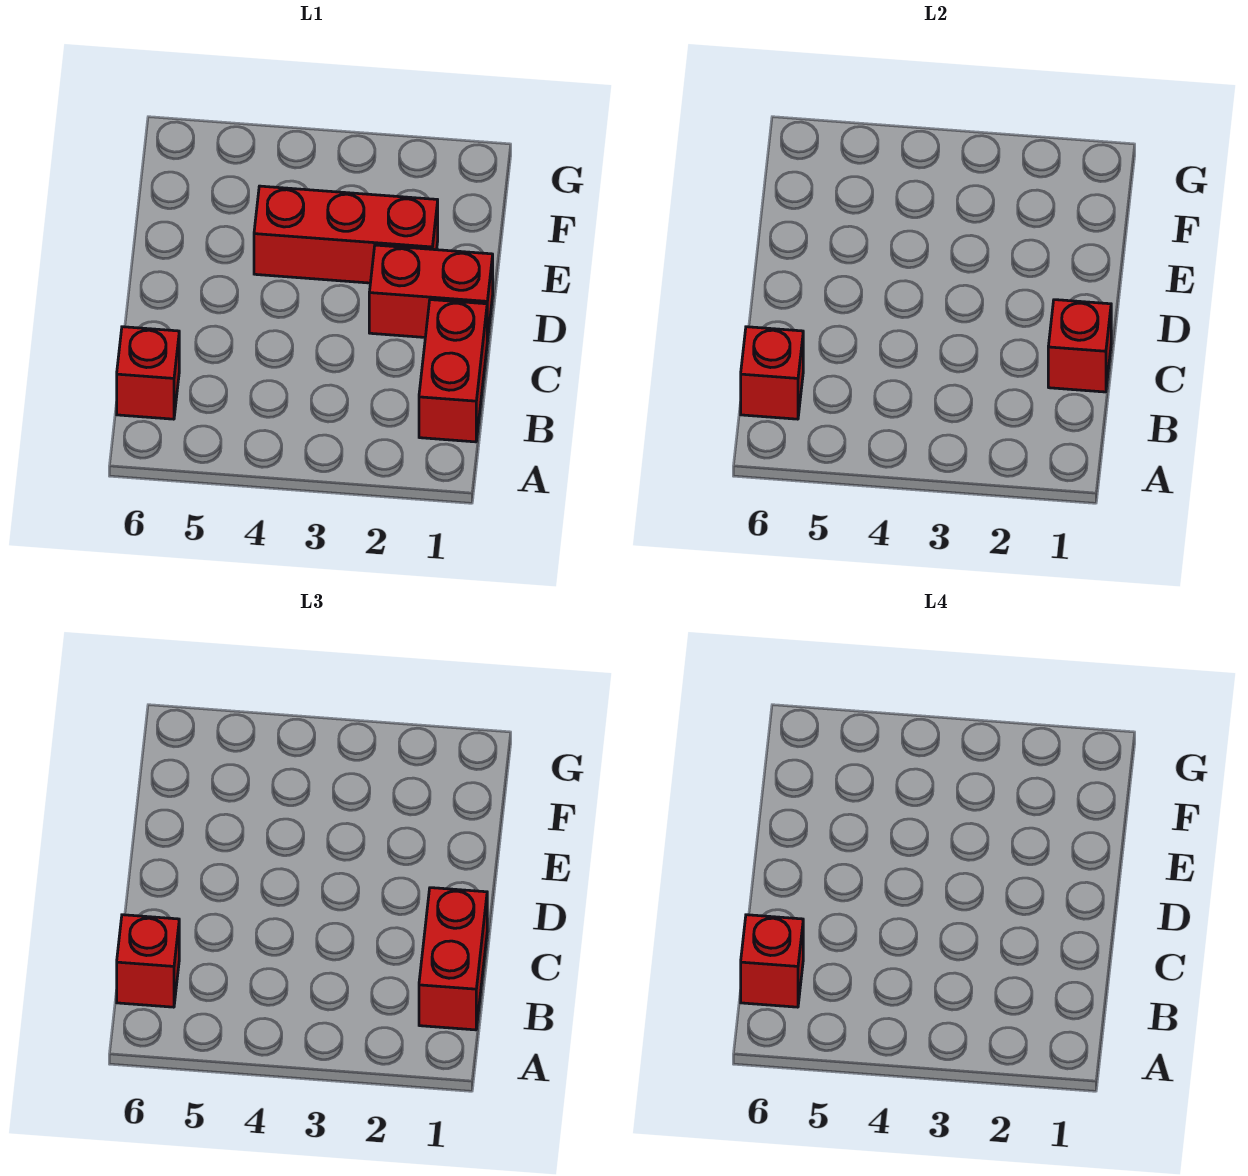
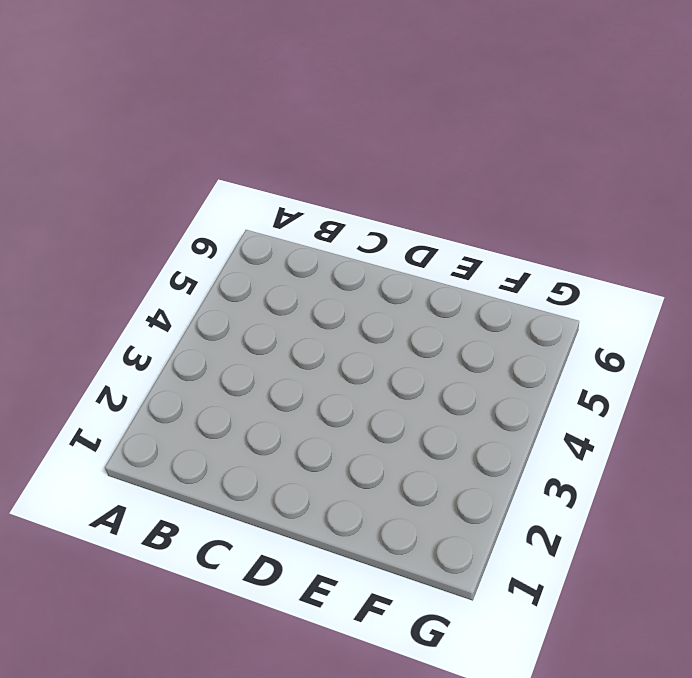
none -> red brick B1:C1 level 1
none -> red brick B6 level 1

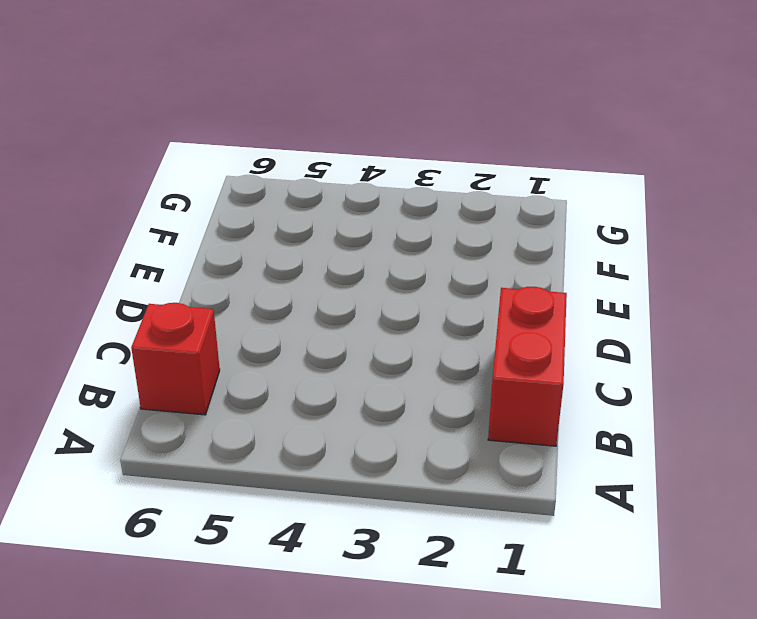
none -> red brick D1:D2 level 1
none -> red brick E2:E4 level 1

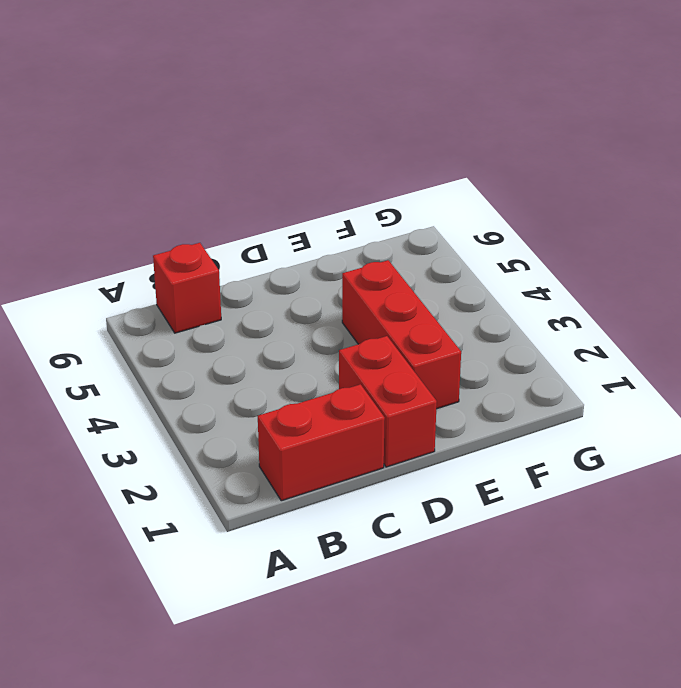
none -> red brick B6 level 2
none -> red brick C1 level 2

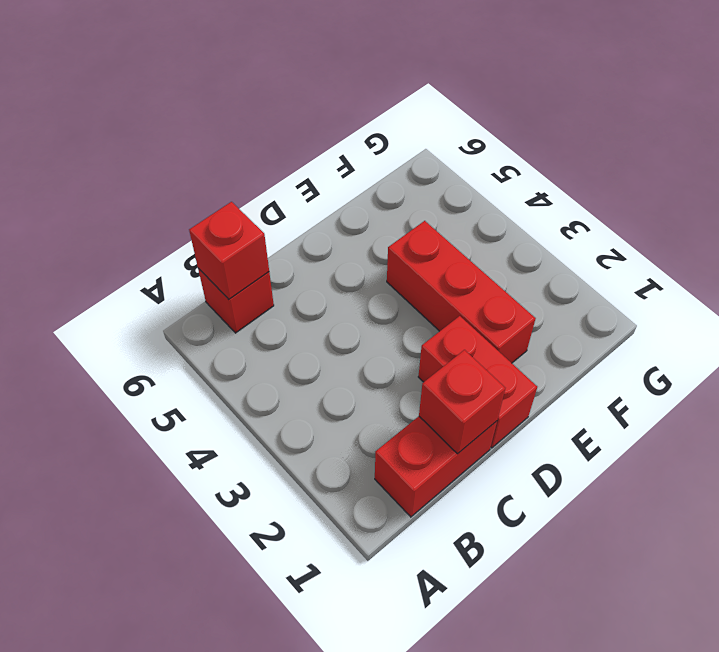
none -> red brick B1:C1 level 3
none -> red brick B6 level 3

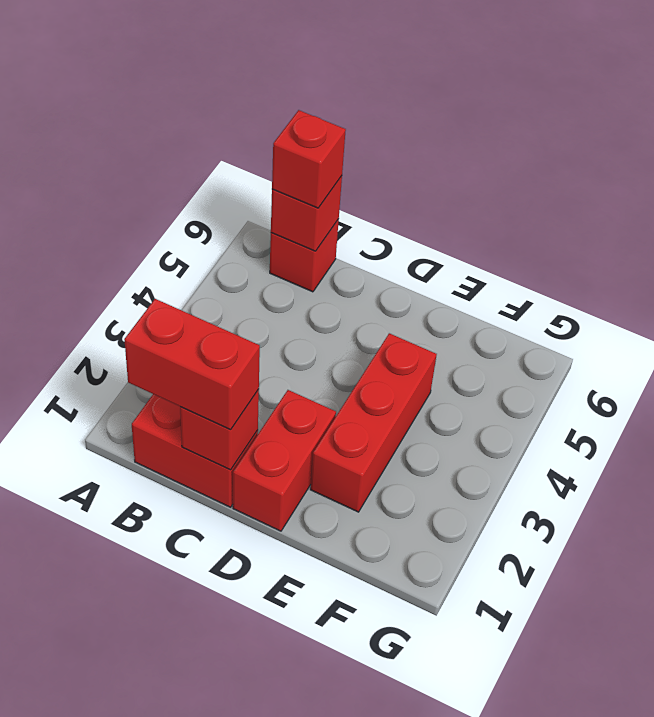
none -> red brick B6 level 4

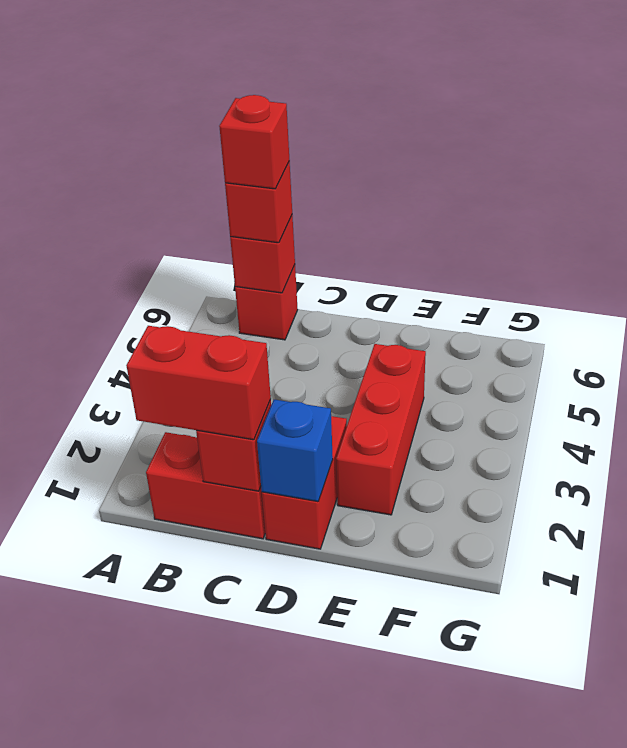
blue brick D1 level 2 -> none

